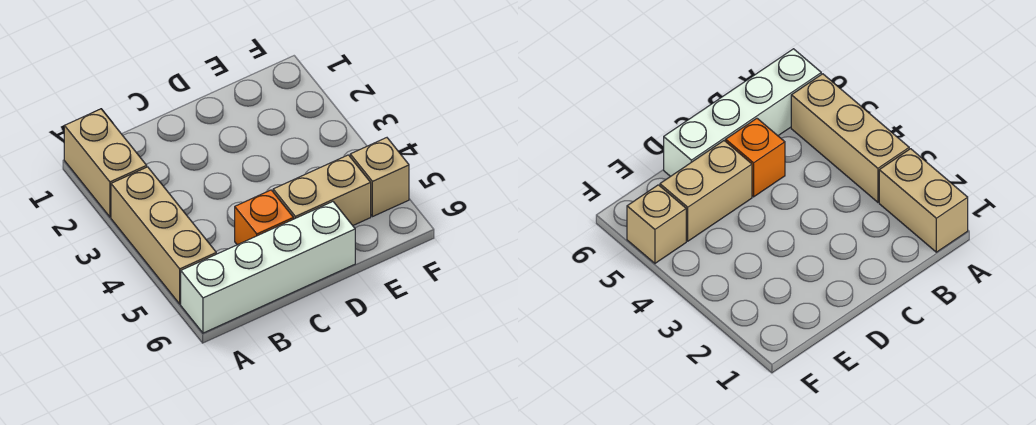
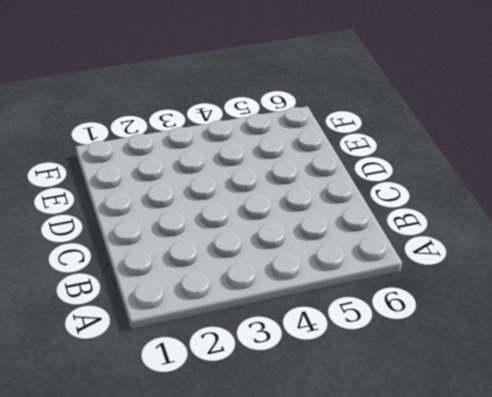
none -> tan brick A1:A2 level 1
none -> tan brick A3:A5 level 1

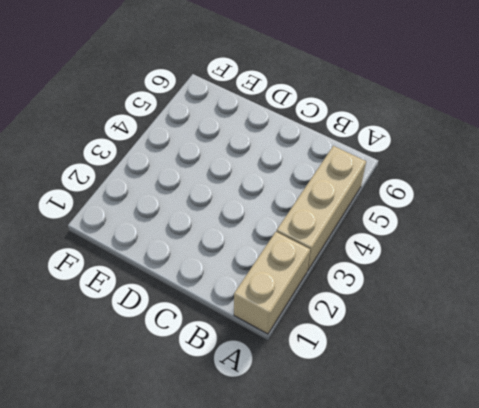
none -> white brick A6:D6 level 1
none -> orange brick C5 level 1

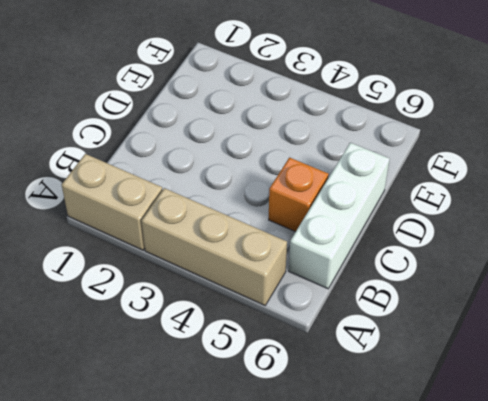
white brick B6:D6 level 1 -> white brick A6:D6 level 1
none -> tan brick D5:E5 level 1
none -> tan brick F5 level 1

